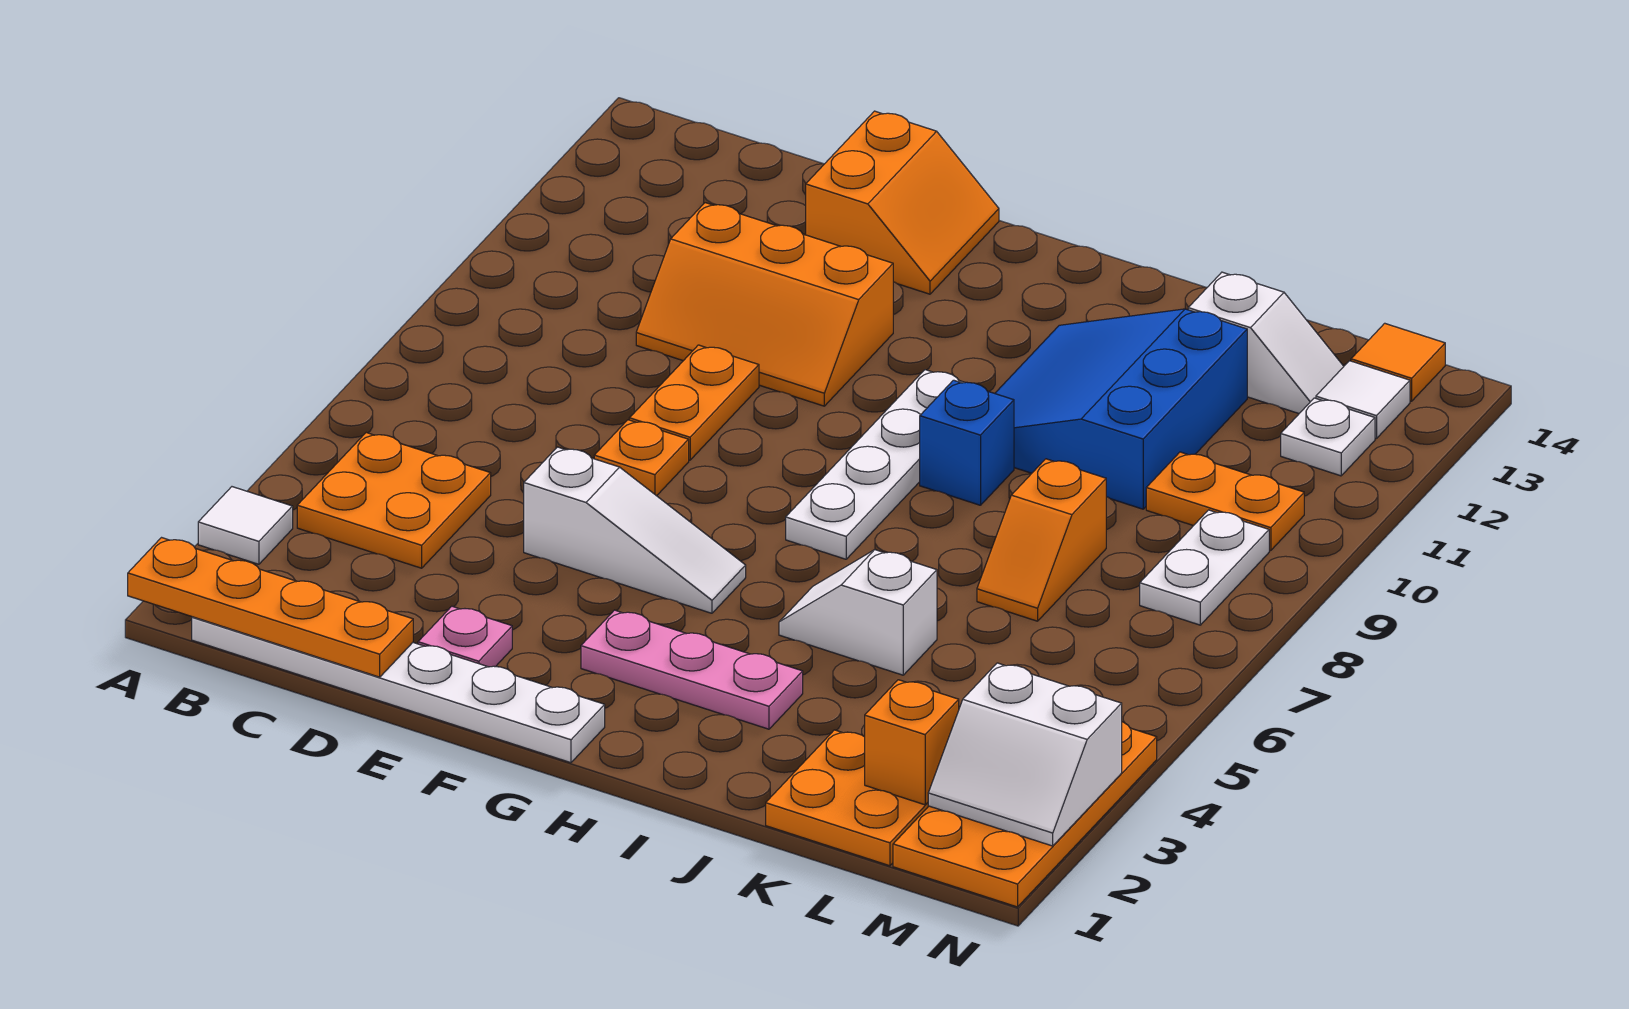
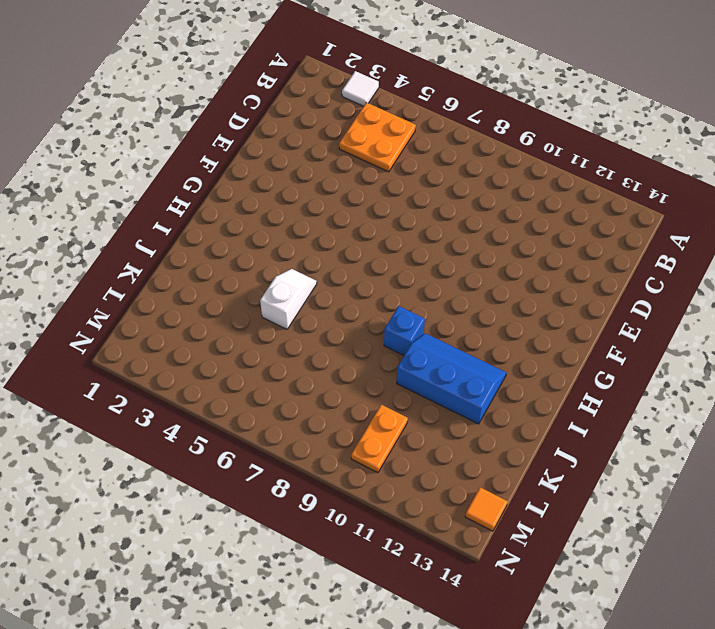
blue slope I10:J12 level 1 top J -> blue slope I10:K12 level 1 top K
none -> white plate B1:G1 level 1
none -> orange slope D10:F11 level 1 top 11
none -> pink plate E2 level 1

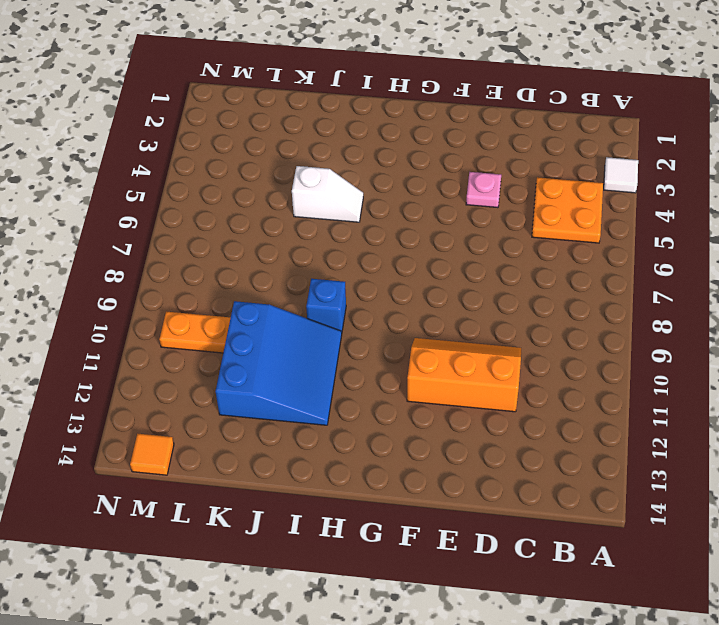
pink plate E4 level 1 -> pink plate E2 level 1
none -> white plate B1:G1 level 1
none -> white slope E5:G5 level 1 top E
none -> orange plate E7 level 1

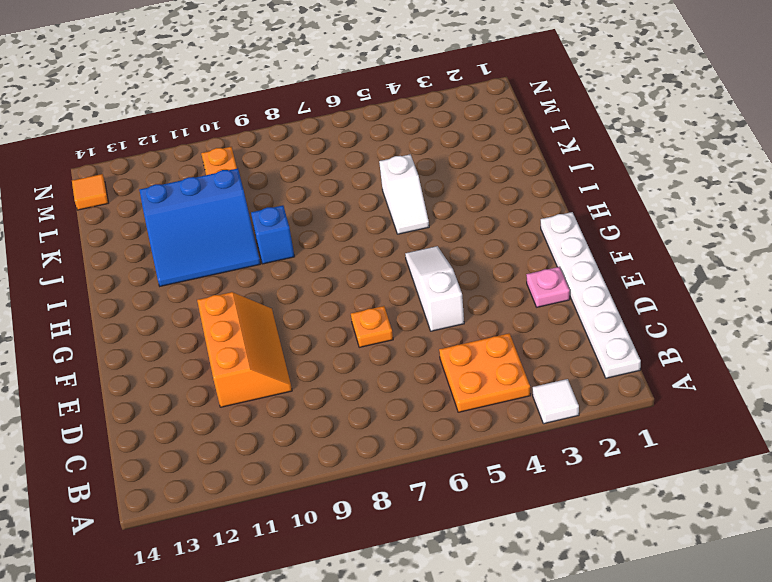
none -> orange plate E8:E9 level 1
none -> orange slope E13:F14 level 1 top E
none -> pink plate G3:I3 level 1

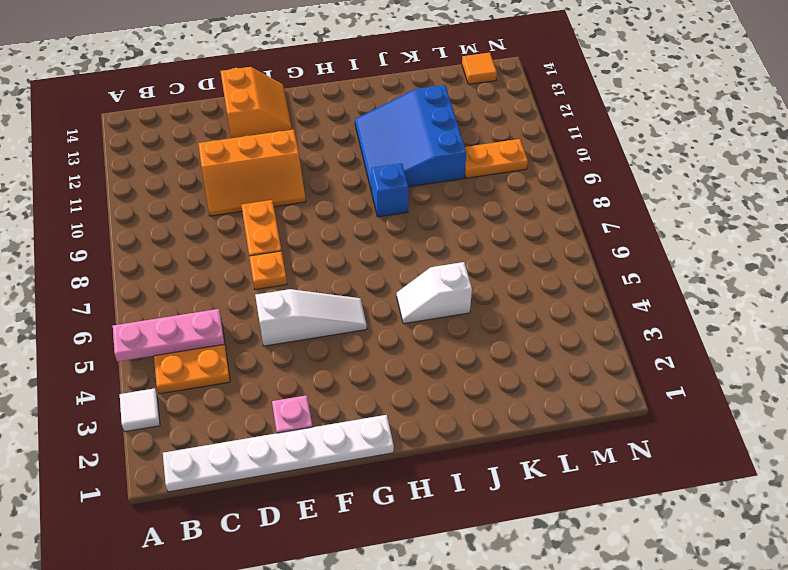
pink plate A5:C5 level 2 -> pink plate G3:I3 level 1
none -> white plate H7:H10 level 1
none -> orange plate K1:L2 level 1
none -> orange slope K7:K8 level 1 top 8

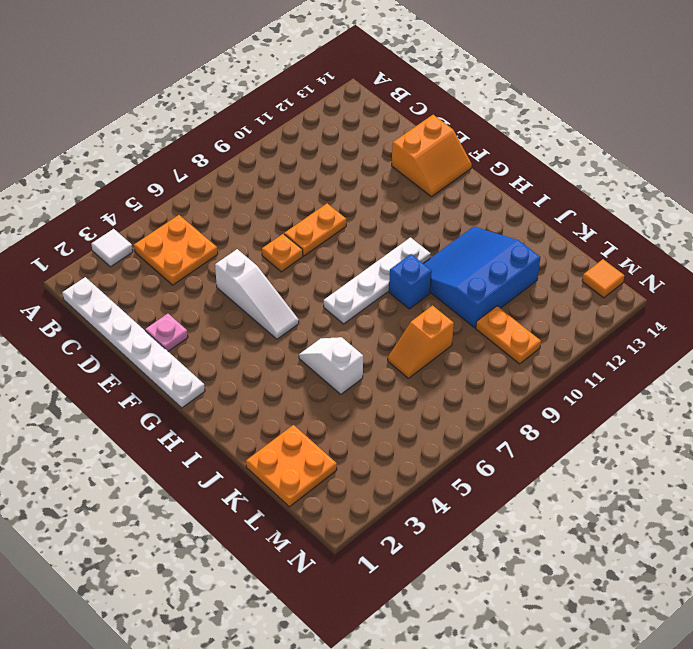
none -> orange slope D10:F11 level 1 top 11
none -> pink plate G3:I3 level 1
none -> white slope K13:L13 level 1 top K

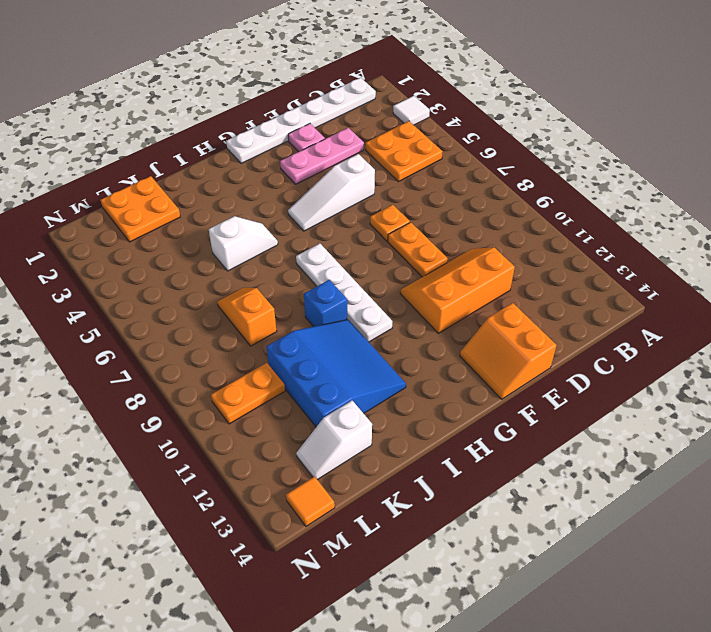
pink plate D3:F3 level 1 -> pink plate G3:I3 level 1
none -> orange plate M1:N4 level 1
none -> white plate M8:M9 level 1
none -> white plate M12 level 1

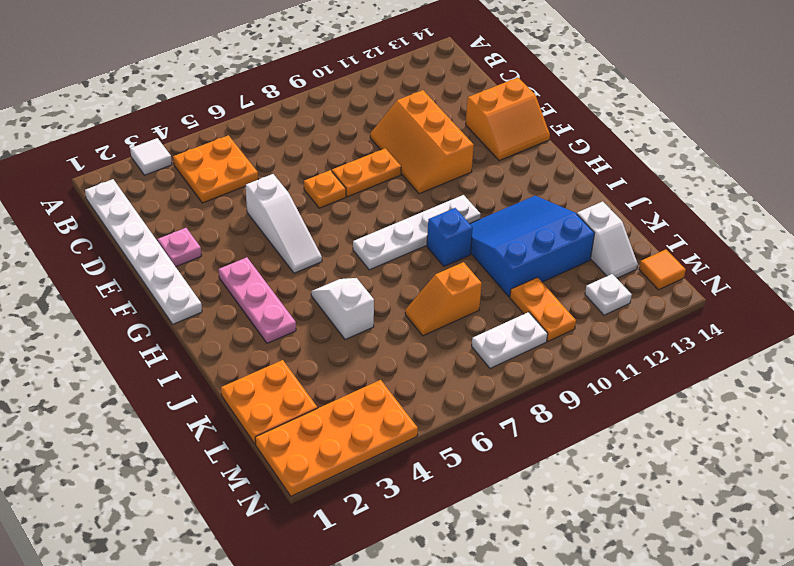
none -> white tile M13 level 1
none -> orange plate A1:D1 level 2
none -> orange brick L2 level 2

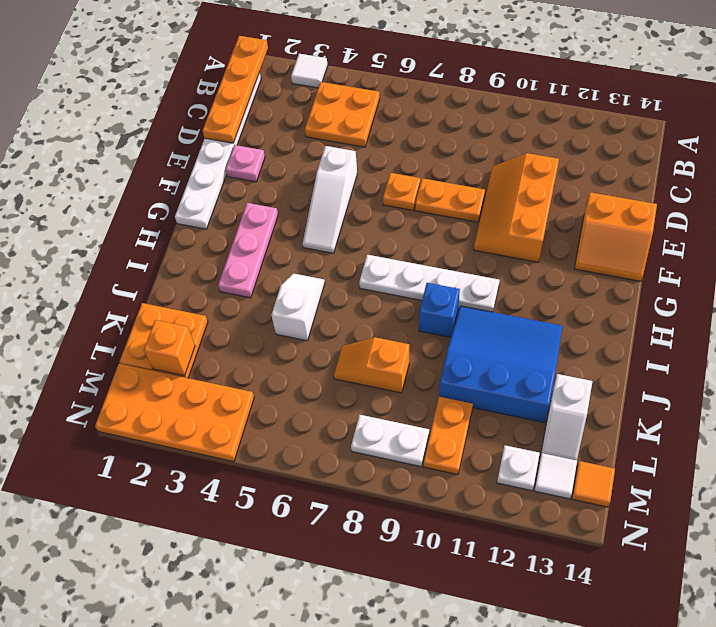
none -> white slope M2:N3 level 2 top 3

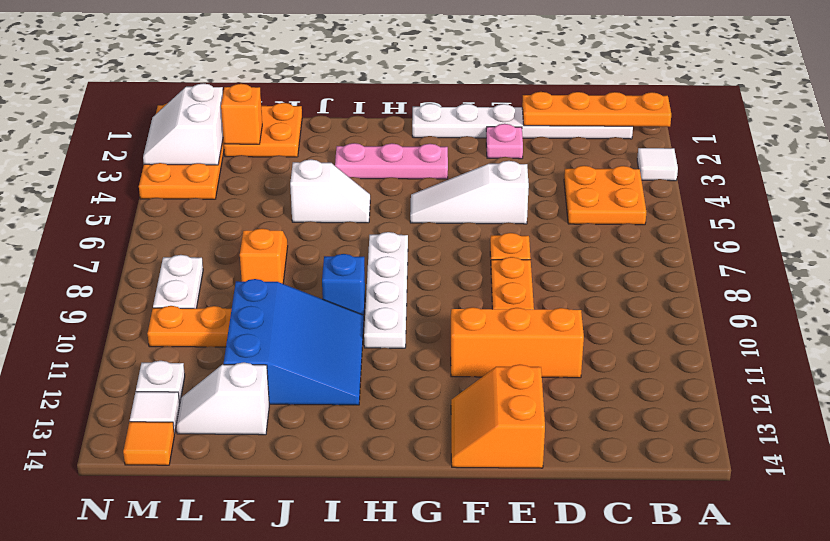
white slope M2:N3 level 2 top M -> white slope M2:N3 level 2 top 3

